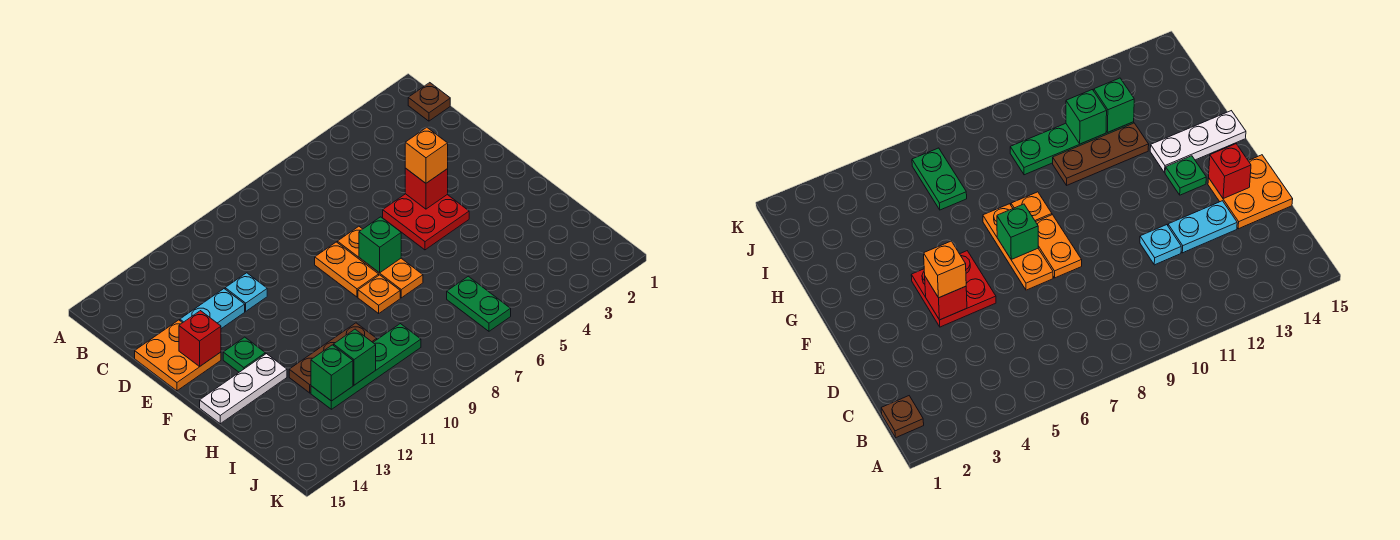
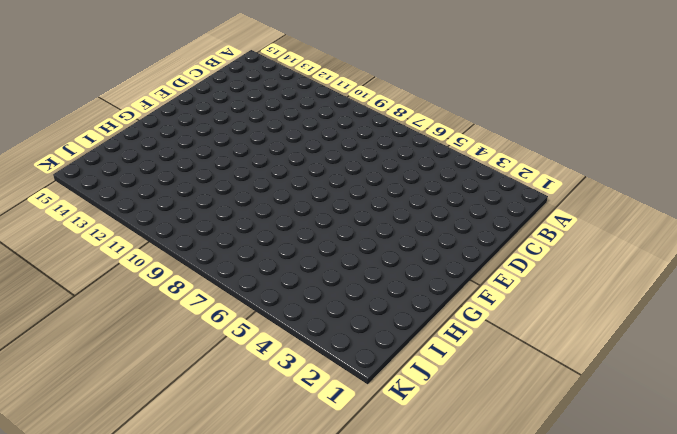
none -> brown plate B1 level 1
none -> cyan plate D11 level 1
none -> cyan plate D12:D13 level 1

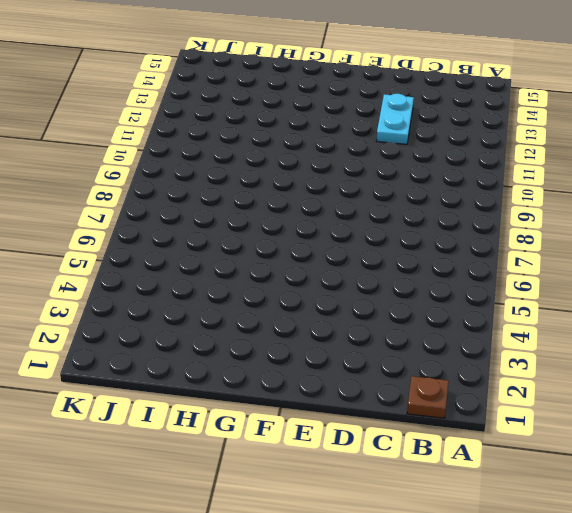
none -> cyan plate D11 level 1
none -> orange plate D14:E15 level 1
none -> red plate E4:F5 level 1

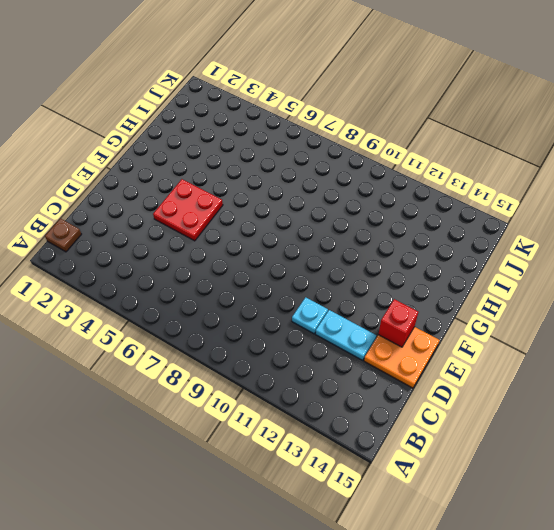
none -> orange plate E7:G7 level 1
none -> orange plate E8:F8 level 1
none -> green plate F13 level 1

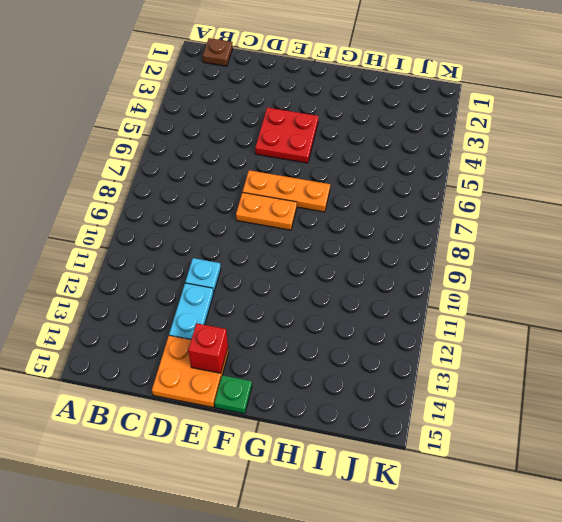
green plate F15 level 1 -> green plate F13 level 1
none -> orange plate G8 level 1
none -> white plate G13:G15 level 1
none -> brown plate H10:H12 level 1

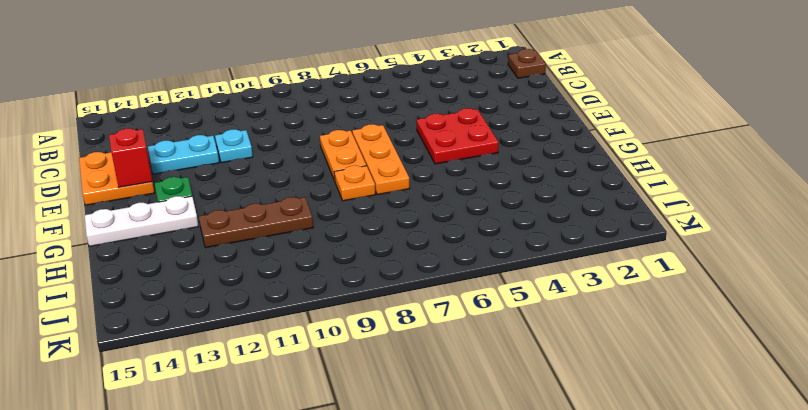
none -> green plate I6:J6 level 1
none -> green plate I9:I12 level 1
none -> red brick E4 level 2

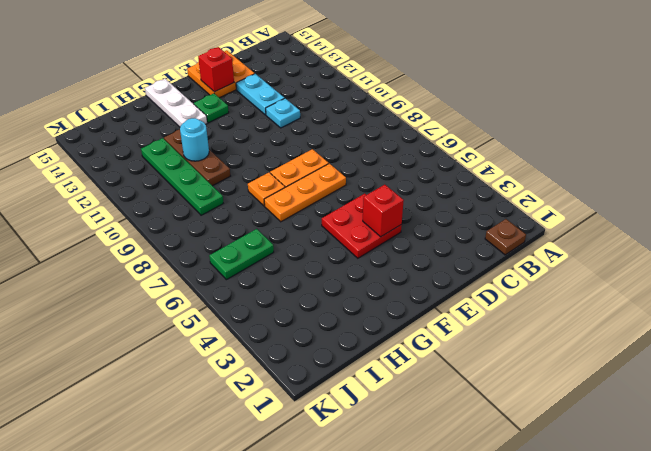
cyan round brick H11 level 2 -> none
none -> green brick F7 level 2
none -> green brick I11 level 2
none -> green brick I12 level 2

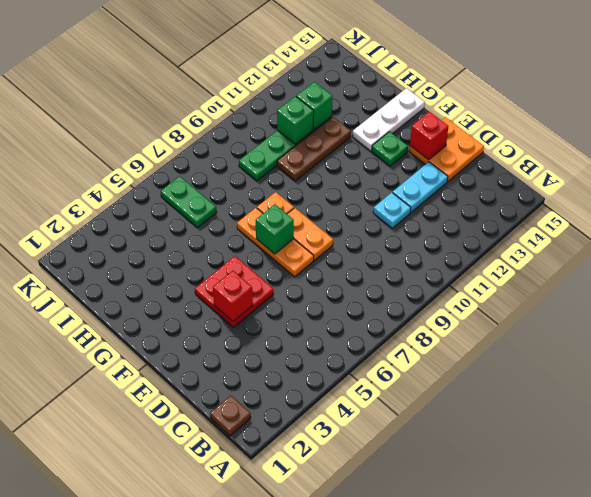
none -> orange brick E4 level 3

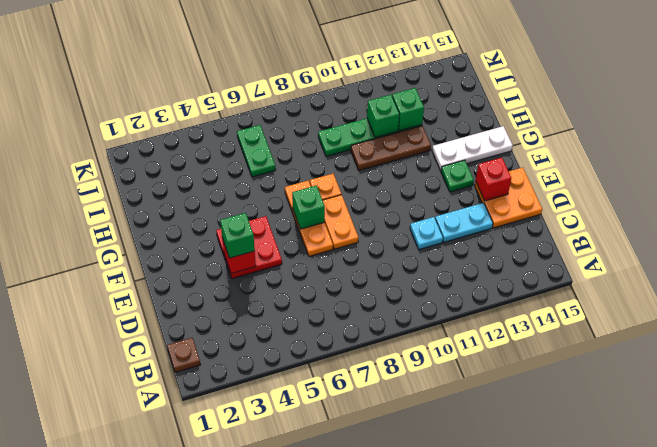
green brick E4 level 3 -> orange brick E4 level 3

